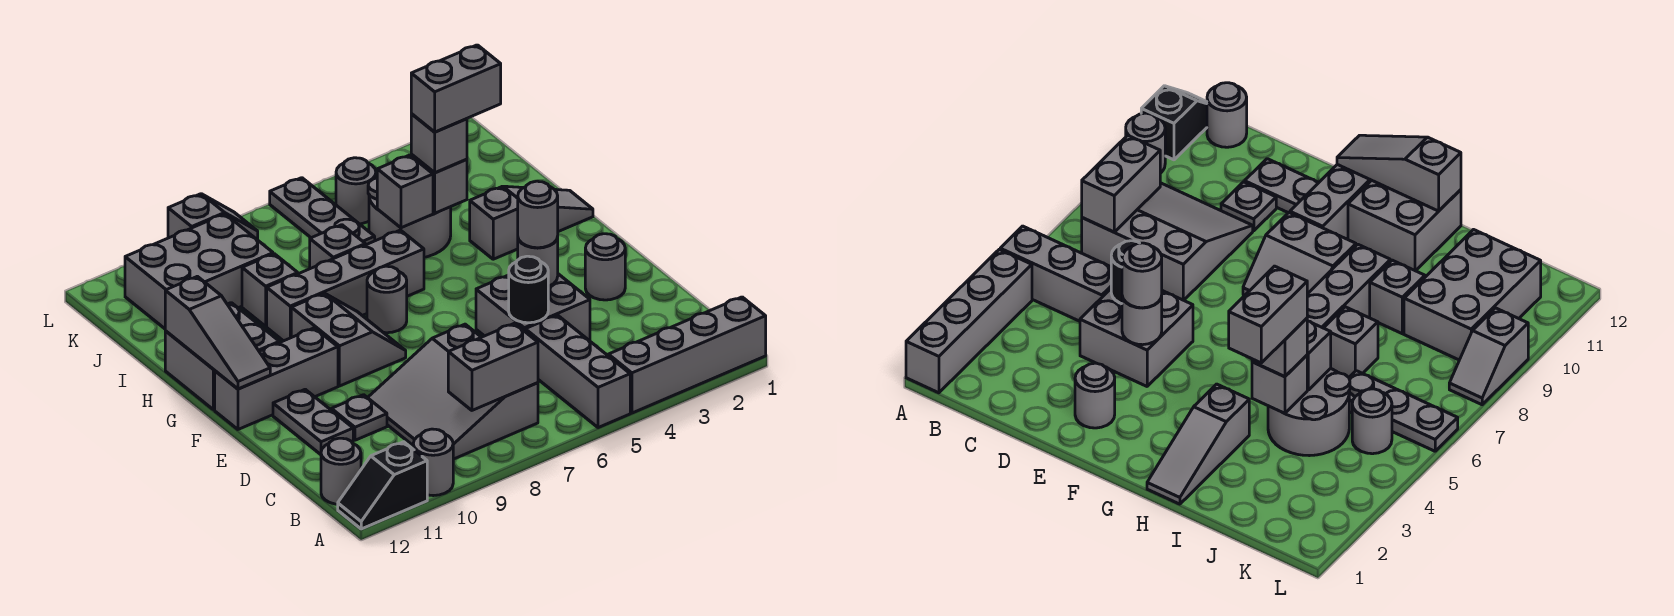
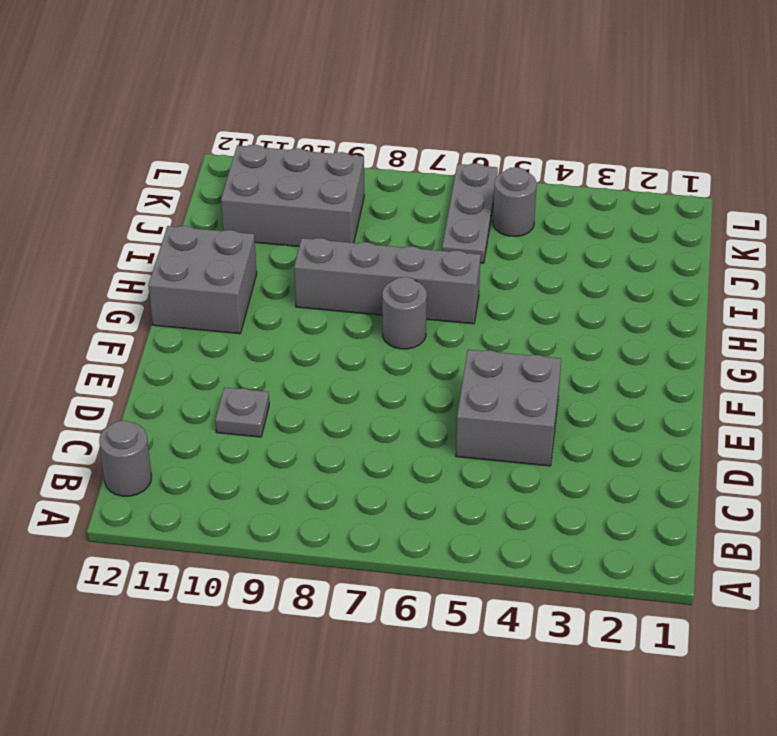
none -> grey brick A1:A4 level 1
none -> grey brick A5:C5 level 1
none -> grey round brick A10 level 1
none -> black slope A11:A12 level 1 top 11

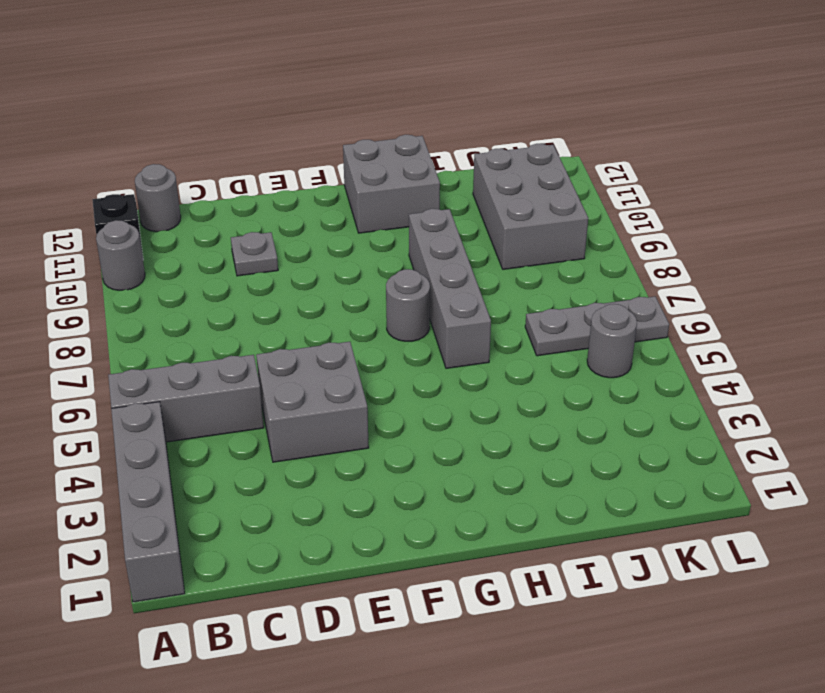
none -> grey slope B7:D9 level 1 top 7
none -> grey plate D11:E11 level 1
none -> grey round brick E2 level 1
none -> grey slope F8:G9 level 1 top 9

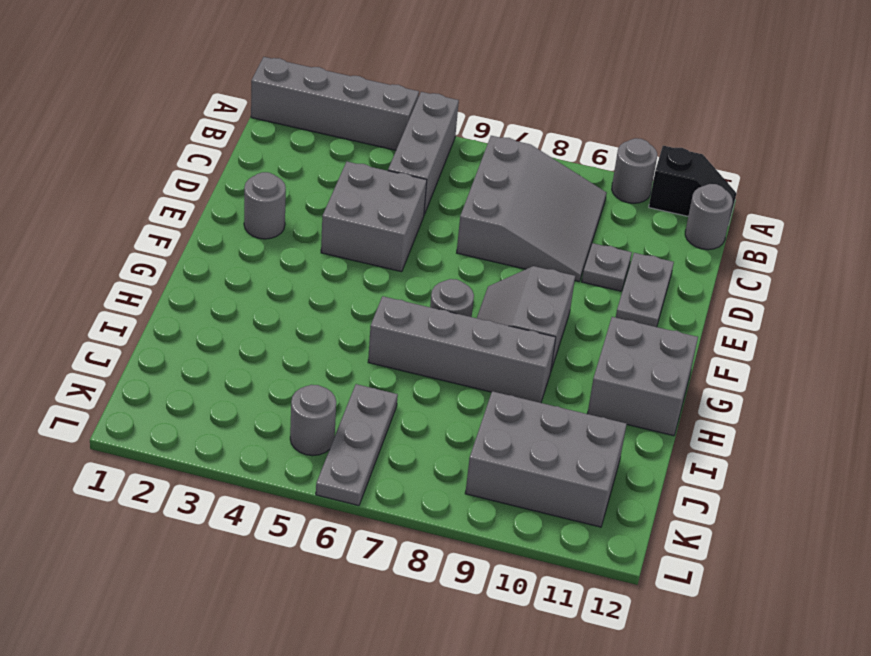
none -> grey brick F10:F12 level 1
none -> grey slope H1:H3 level 1 top 3
none -> grey round brick I4:J5 level 1
none -> grey brick I7 level 1

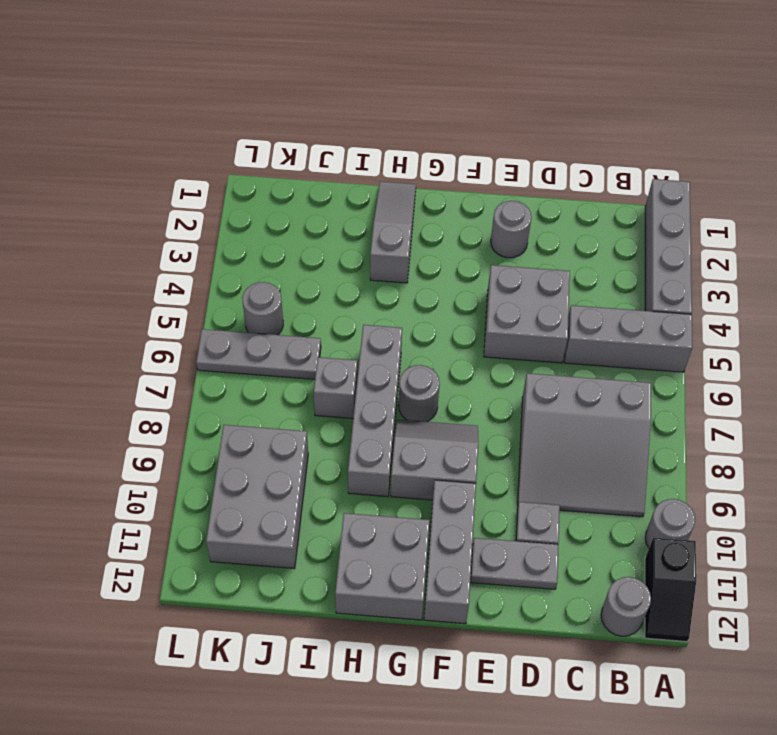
none -> grey round brick I4:J5 level 1
none -> grey brick I9 level 1
none -> grey slope L8:L9 level 1 top 9
none -> grey brick B7:B8 level 2

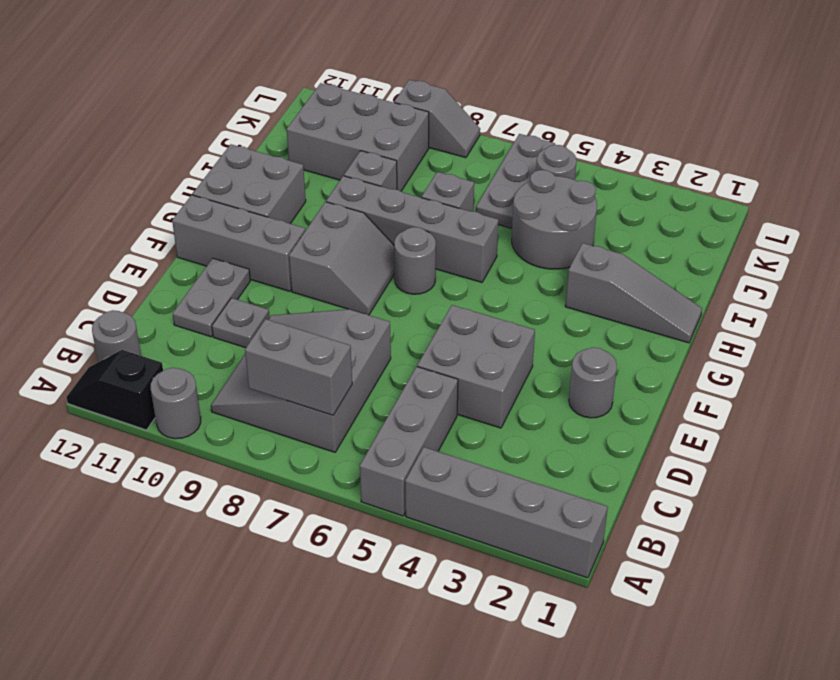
none -> black round brick D5 level 2
none -> grey round brick E4 level 2
none -> grey slope F12:H12 level 2 top H
none -> grey brick I4 level 2

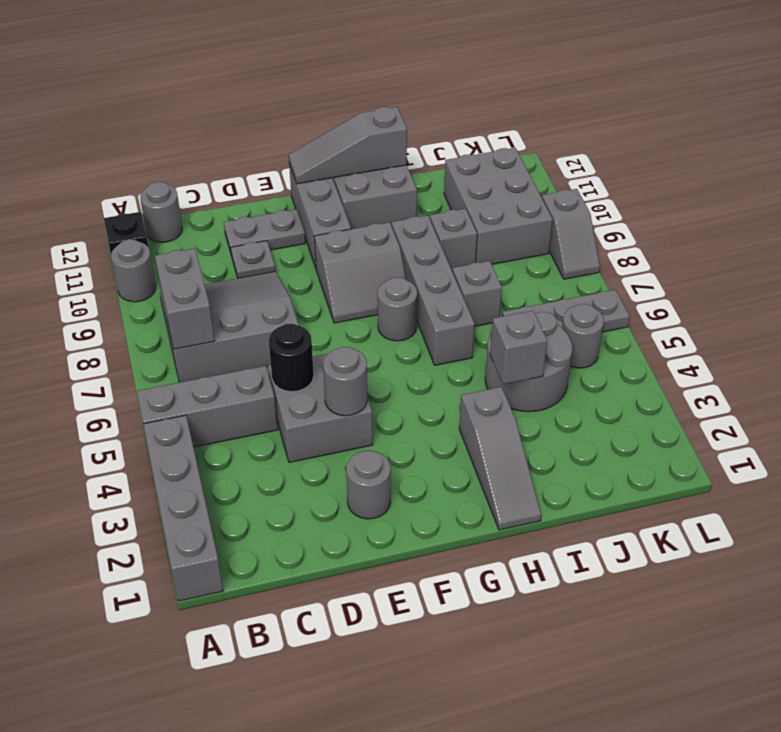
none -> grey brick I5 level 2
none -> grey round brick E4 level 3
none -> grey brick I4 level 3
none -> grey brick I3:I4 level 4

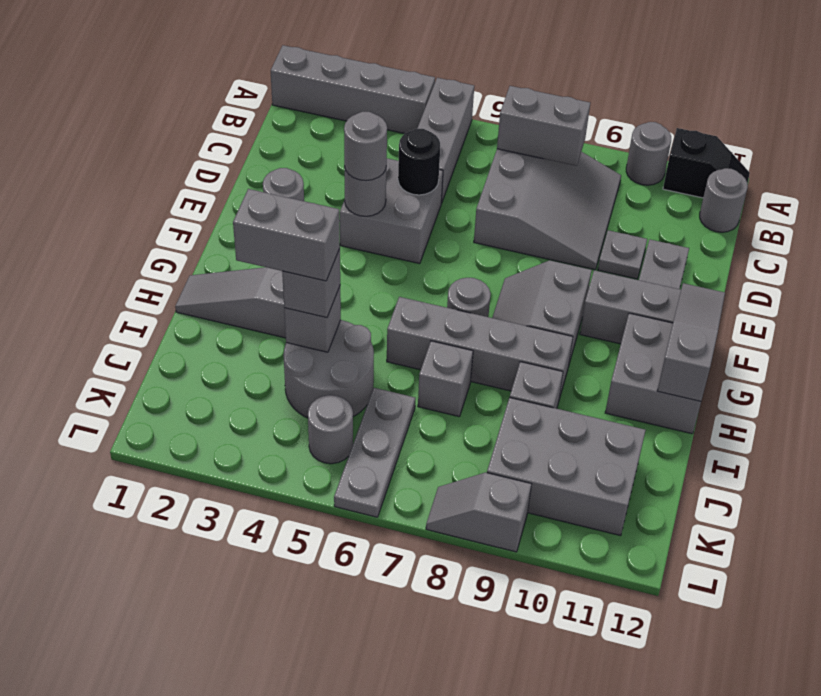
none -> grey brick I5 level 2

